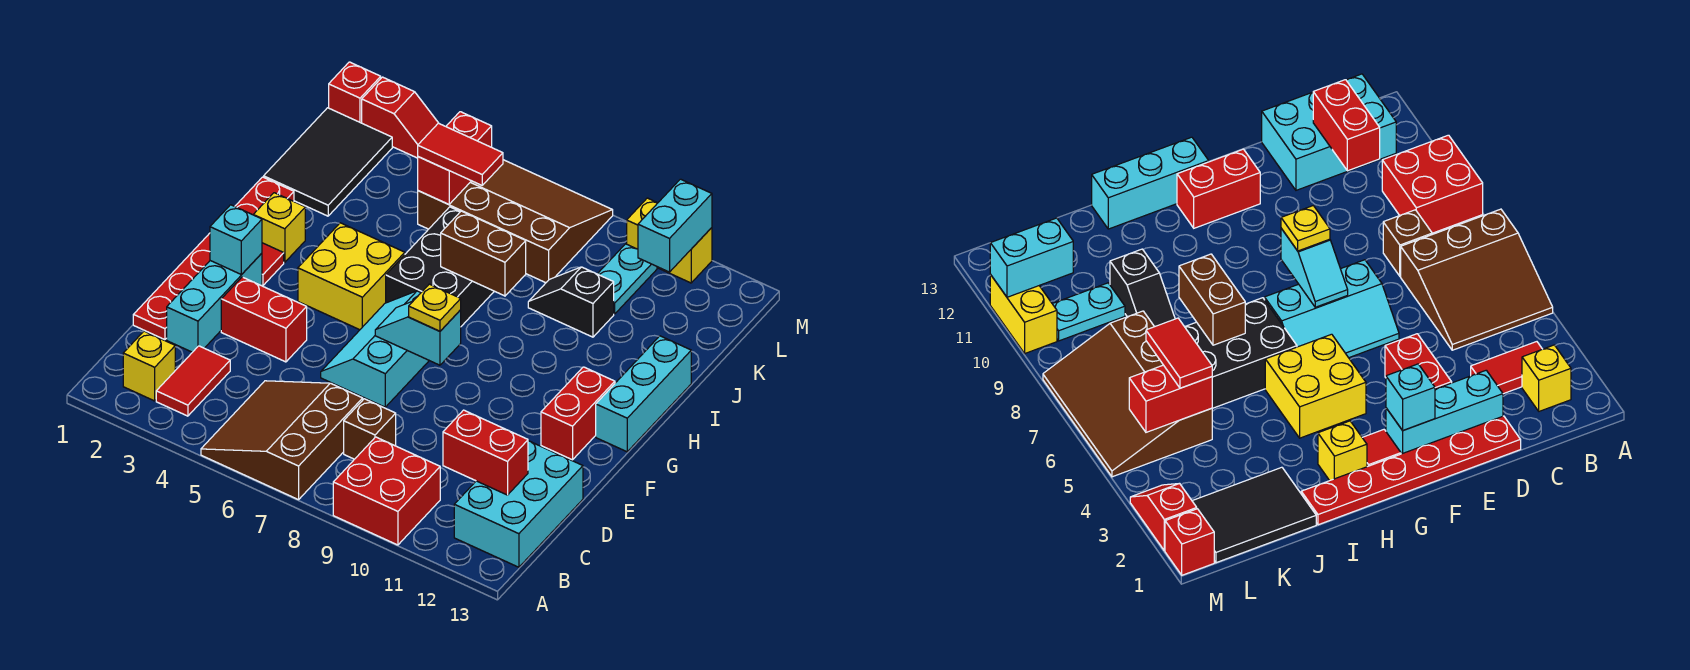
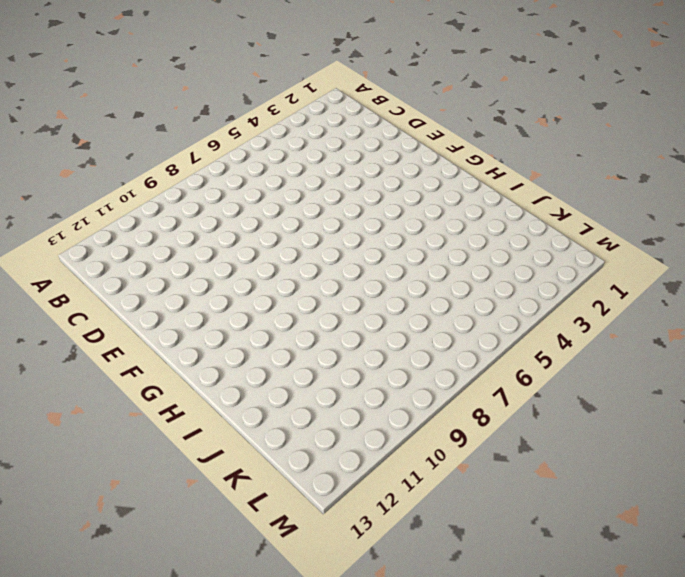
none -> brown slope A5:C7 level 1 top 7
none -> red brick A9:B10 level 1
none -> yellow brick B2 level 1
none -> red tile B3:C3 level 1

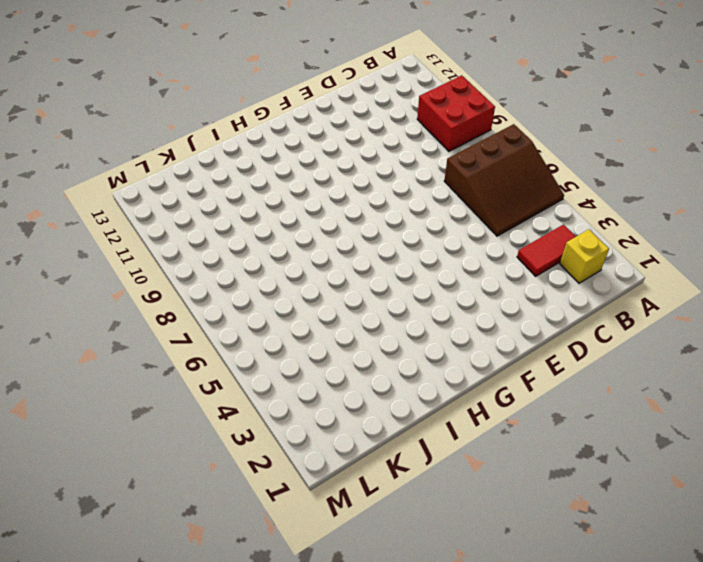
none -> cyan brick B12:D13 level 1
none -> brown brick C8 level 1
none -> red plate D1:I1 level 1
none -> cyan brick D2:F2 level 1

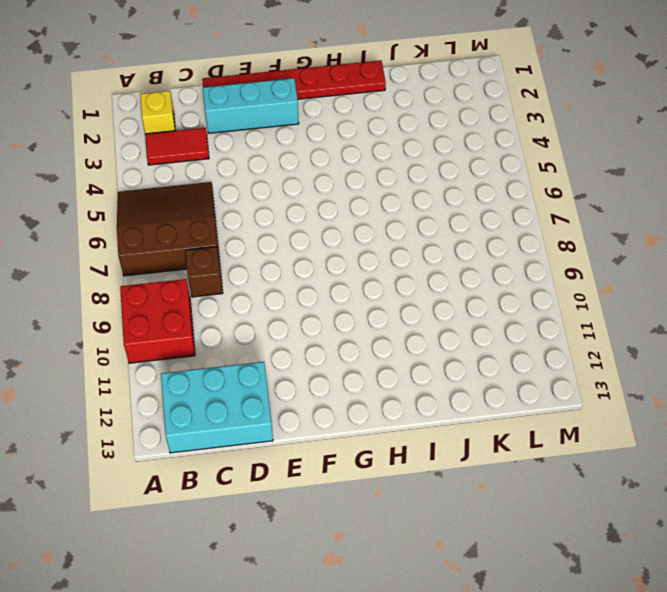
none -> red brick E3:E4 level 1
none -> cyan slope E6:G7 level 1 top 7
none -> red brick F12:G12 level 1
none -> red tile G2 level 1

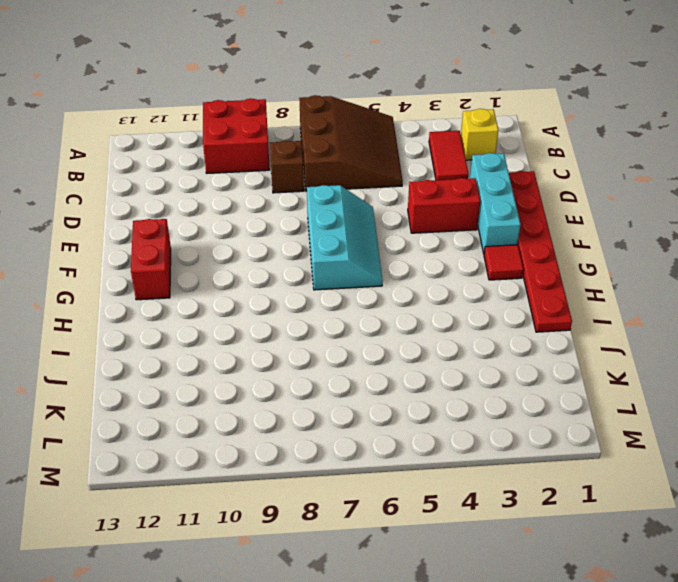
none -> cyan brick B12:D13 level 1
none -> yellow brick G4:H5 level 1
none -> cyan brick G13:I13 level 1
none -> yellow brick H2 level 1

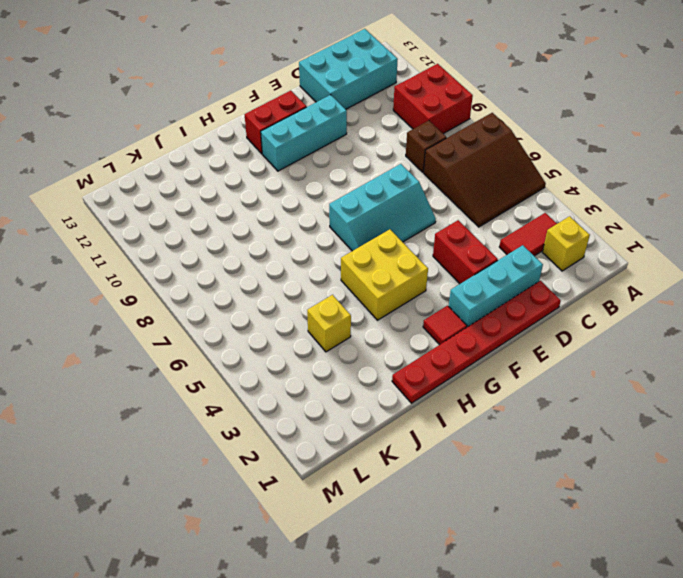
cyan brick E11:G11 level 1 -> cyan brick G13:I13 level 1
yellow brick J4 level 1 -> yellow brick H2 level 1
none -> black brick H6:J7 level 1
none -> black tile J1:L2 level 1
none -> black slope J9:J10 level 1 top 10
none -> brown slope K5:M8 level 1 top K

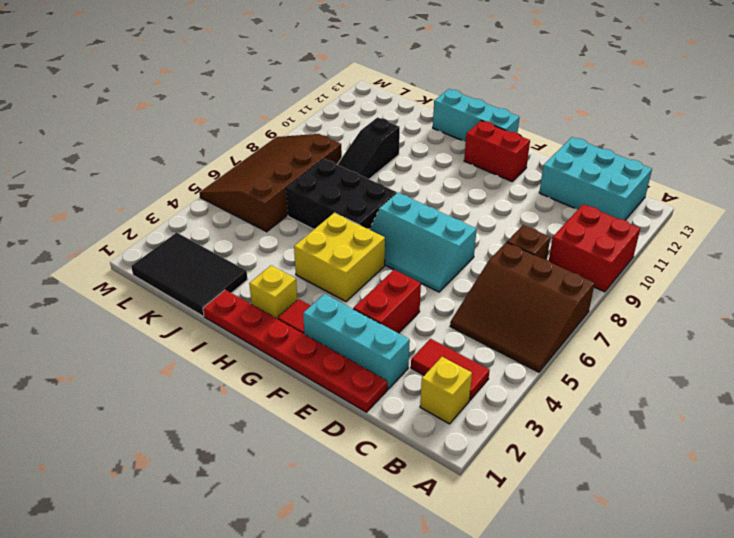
black slope J8:J10 level 1 top 10 -> black slope J9:J10 level 1 top 10
none -> cyan plate K10:L10 level 1
none -> red brick M1 level 1
none -> red slope M2:M3 level 1 top 2
none -> yellow brick M10:M11 level 1

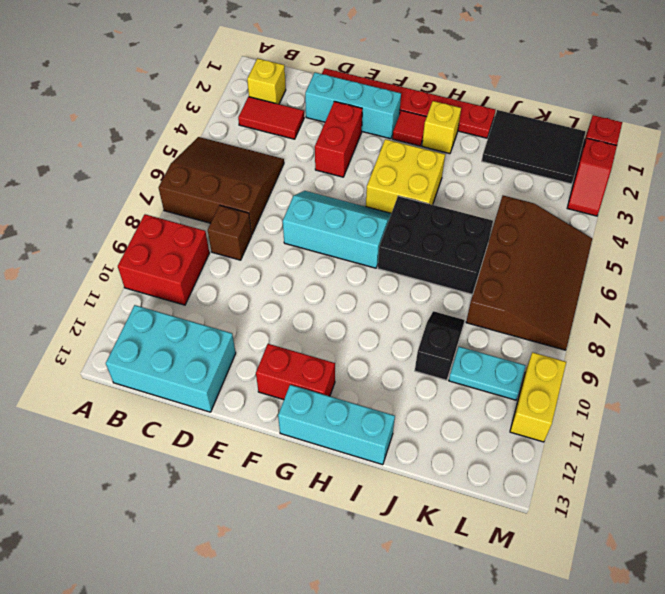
none -> red brick C11:C12 level 2
none -> cyan brick F2 level 2
none -> cyan slope F7:F8 level 2 top 8
none -> brown brick I7:I8 level 2

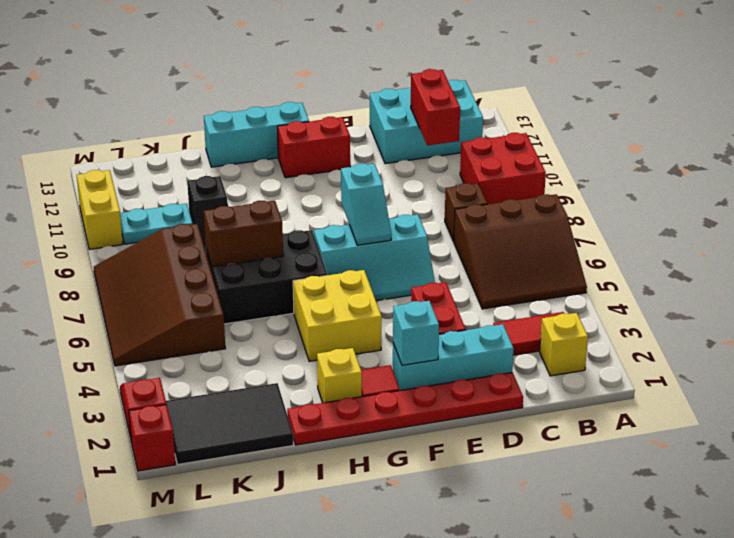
brown brick I7:J7 level 2 -> brown brick I7:I8 level 2
none -> red brick K5:L5 level 2
none -> cyan brick L11:M11 level 2
none -> yellow plate F8 level 3
none -> red tile K5:K6 level 3

